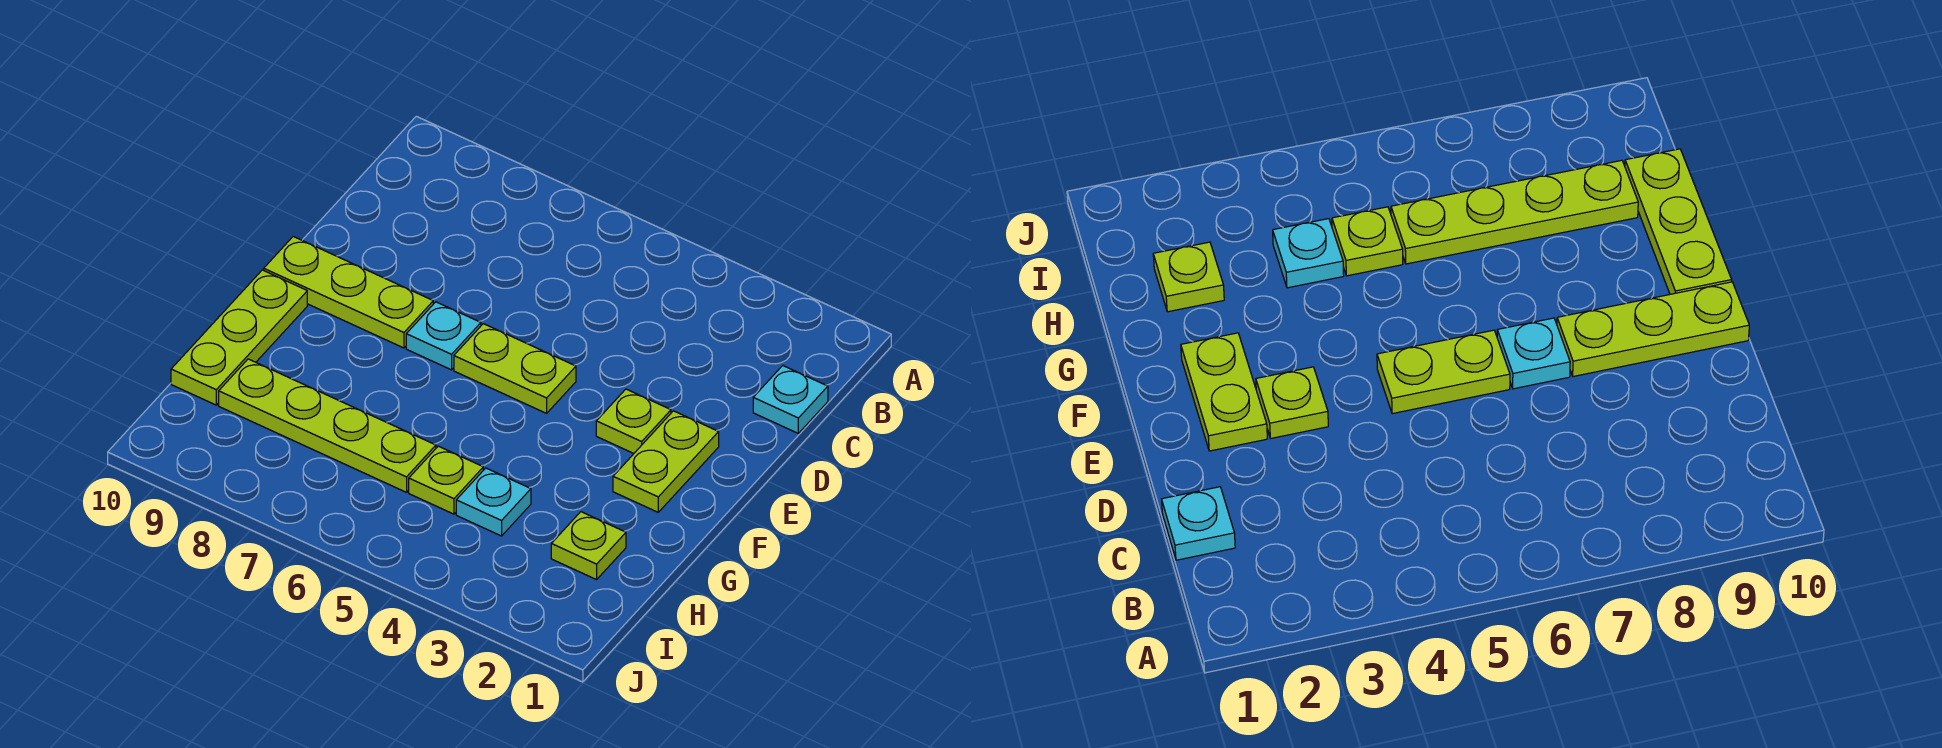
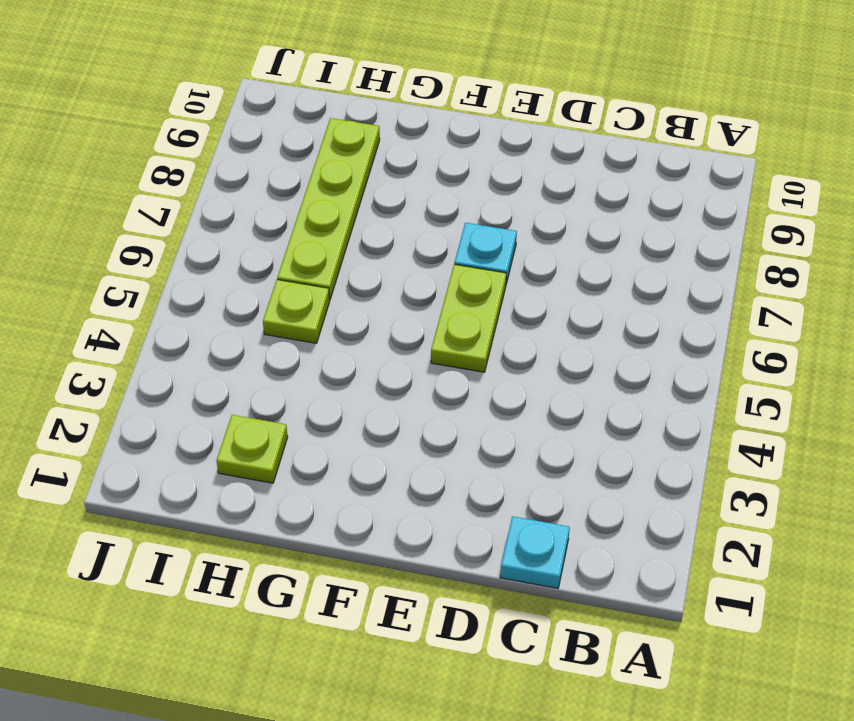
none -> lime plate E2:F2 level 1
none -> lime plate E3 level 1

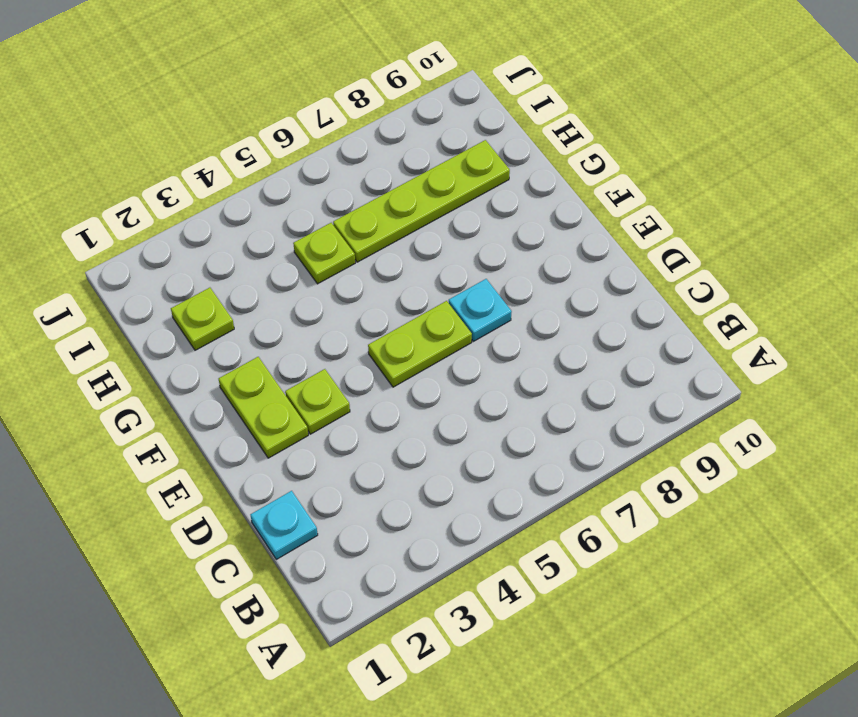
none -> lime plate E8:E10 level 1
none -> lime plate F10:H10 level 1

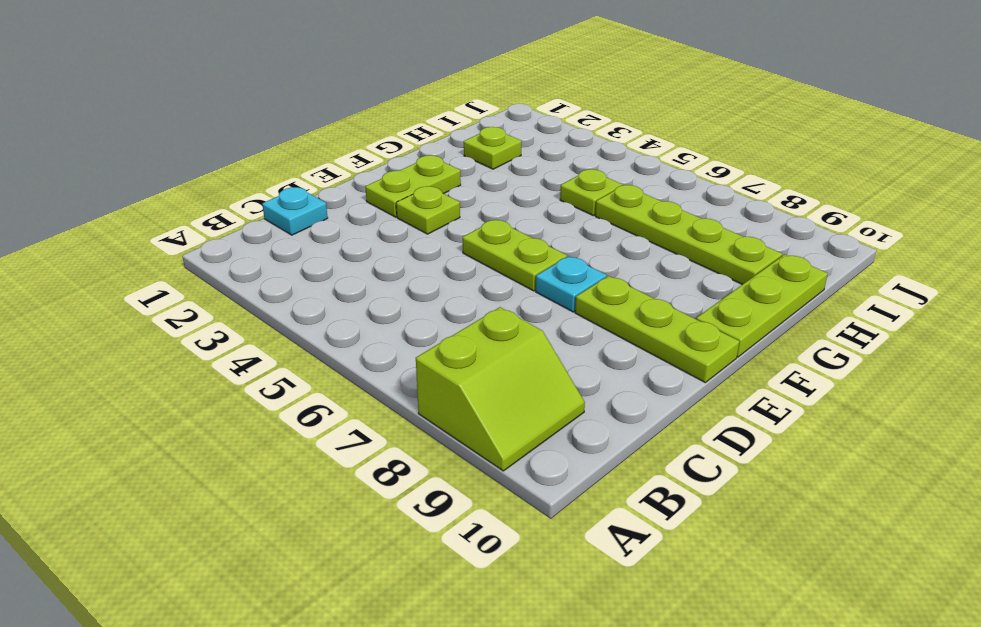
lime slope A8:B9 level 1 top 8 -> none
none -> cyan plate H4 level 1

